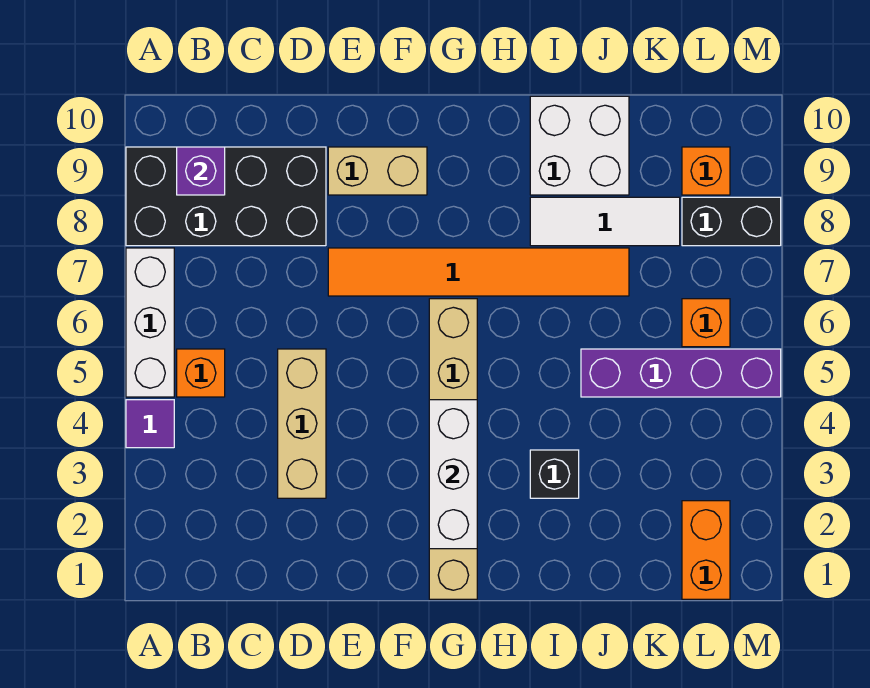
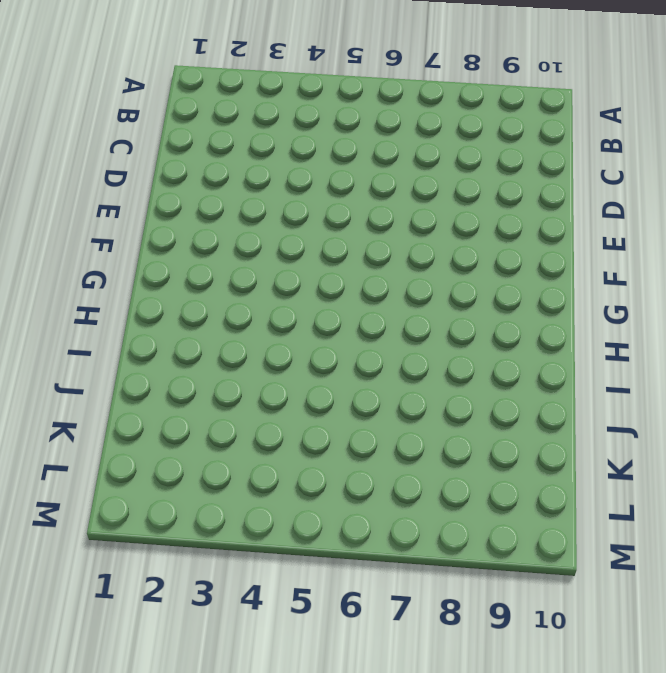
none -> purple tile A4 level 1
none -> white brick A5:A7 level 1
none -> black brick A8:D9 level 1

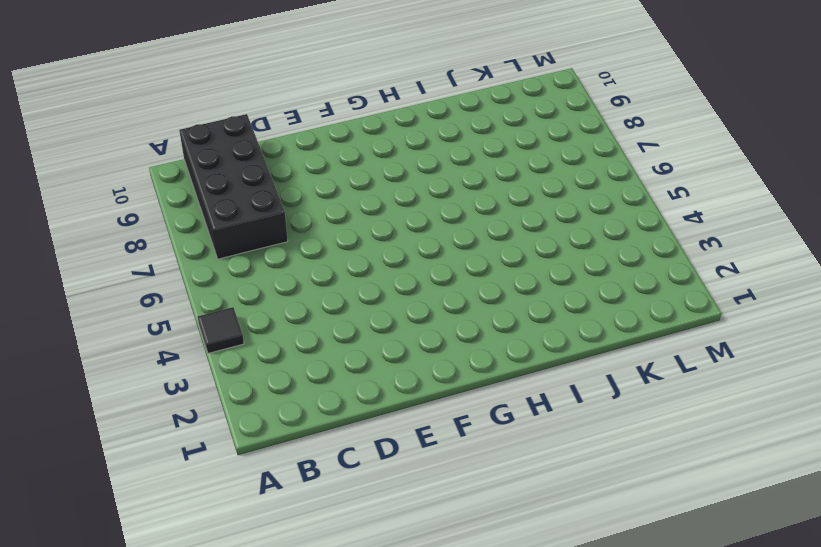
black tile A4 level 1 -> purple tile A4 level 1
black brick B7:C10 level 1 -> black brick A8:D9 level 1
none -> white brick A5:A7 level 1
none -> orange brick B5 level 1
none -> tan brick D3:D5 level 1

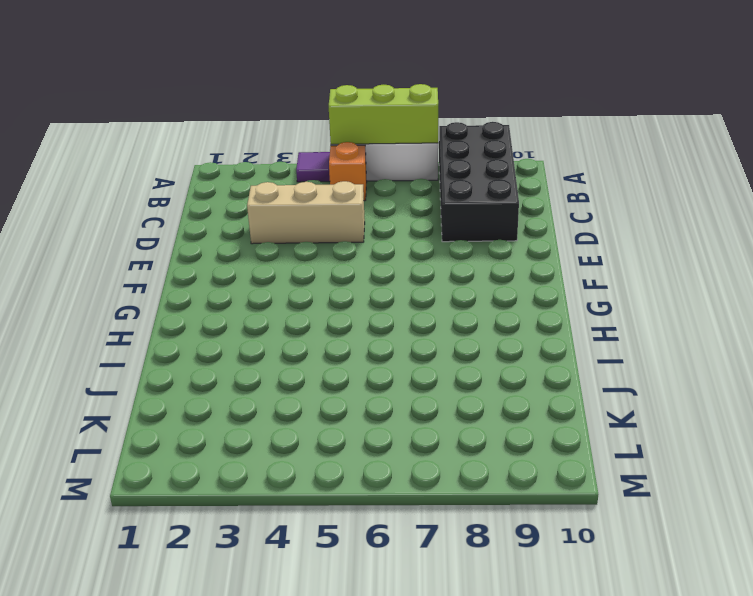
lime brick A5:A7 level 2 -> none
none -> orange tile E7:J7 level 1
none -> tan brick E9:F9 level 1
none -> tan brick G1:G6 level 1

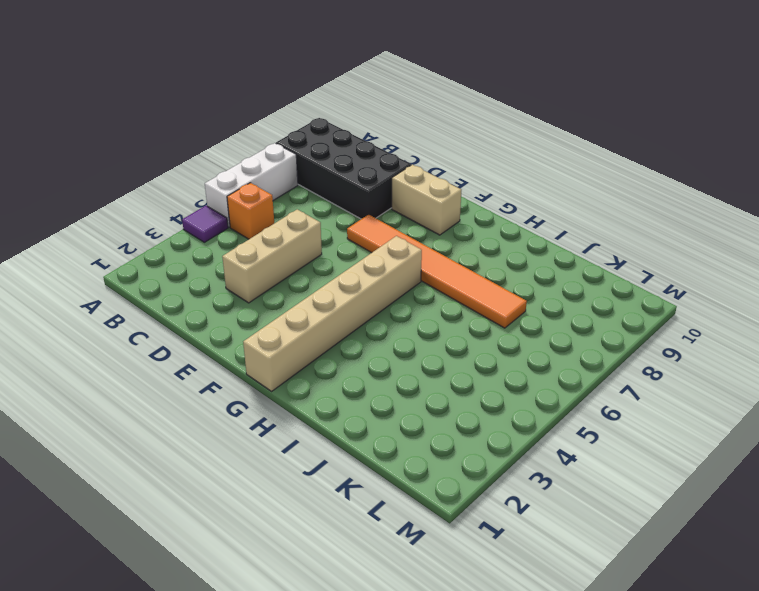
none -> black brick I3 level 1
none -> white tile I8:K8 level 1
none -> white brick I9:J10 level 1

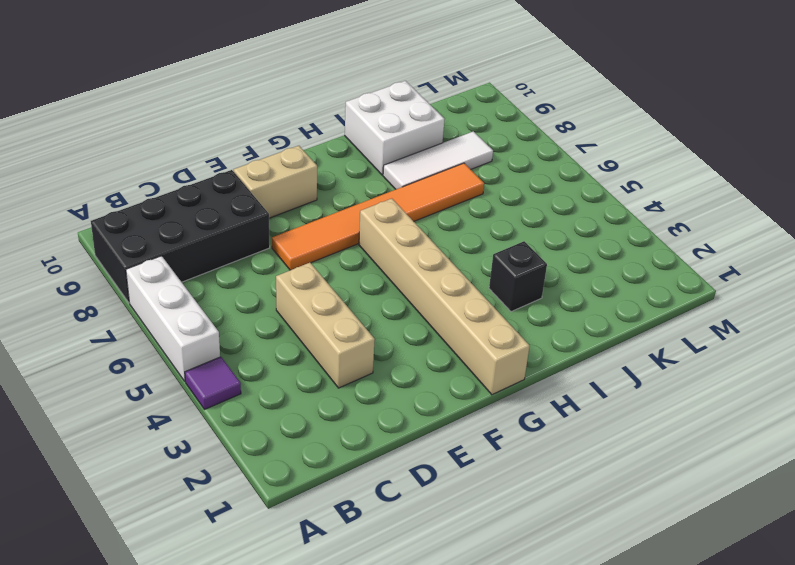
none -> orange brick B5 level 1
none -> purple brick J5:M5 level 1
none -> orange brick L1:L2 level 1

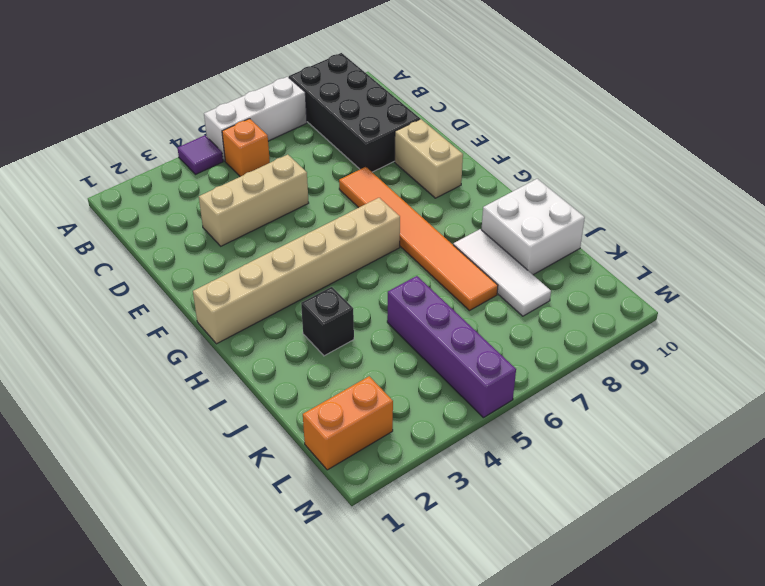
none -> orange brick L6 level 1
none -> black brick L8:M8 level 1
none -> orange brick L9 level 1

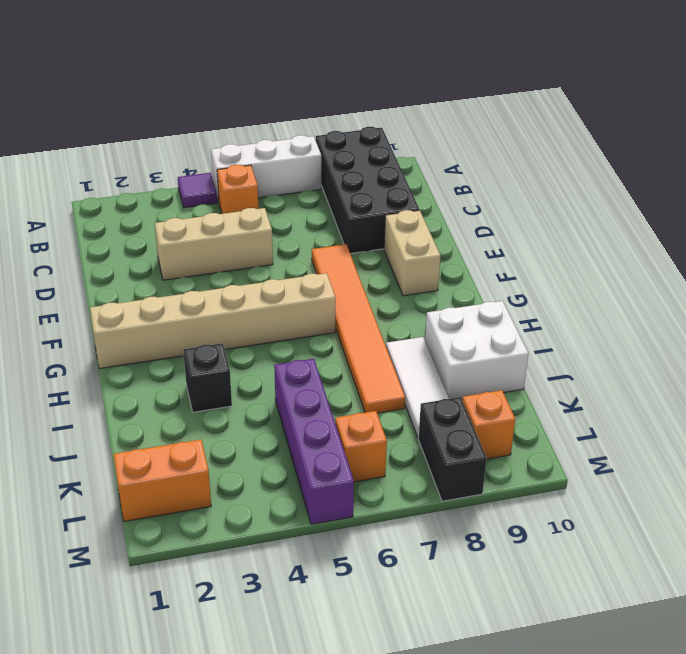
none -> purple brick B9 level 2
none -> white brick G2:G4 level 2

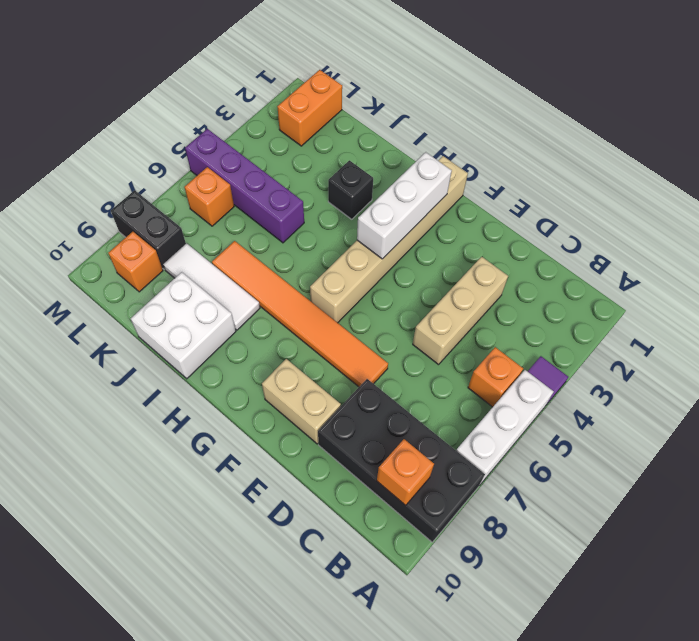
orange brick B9 level 2 -> purple brick B9 level 2

